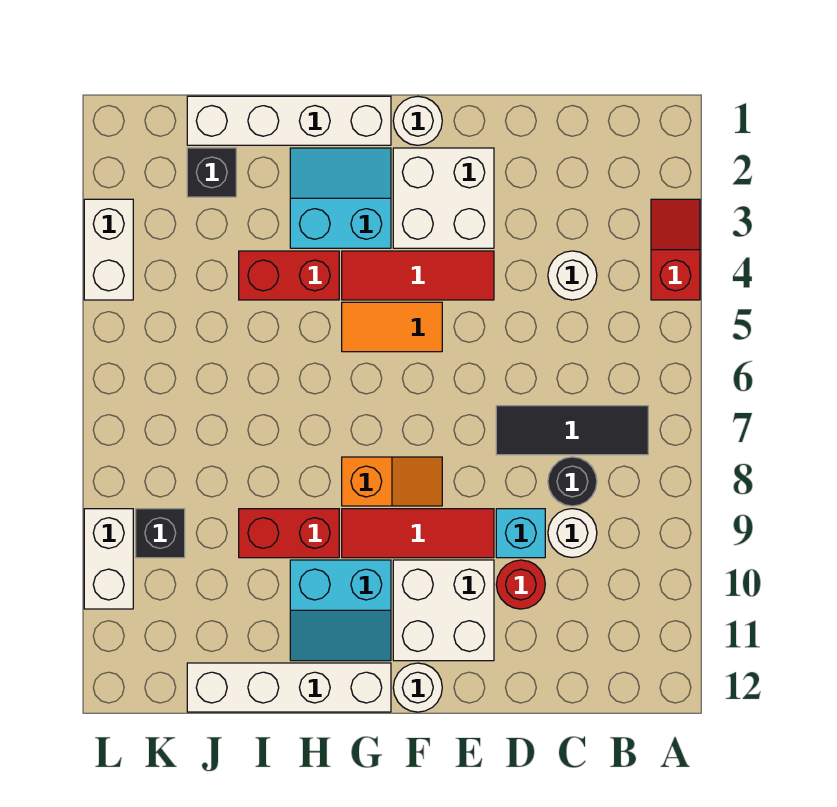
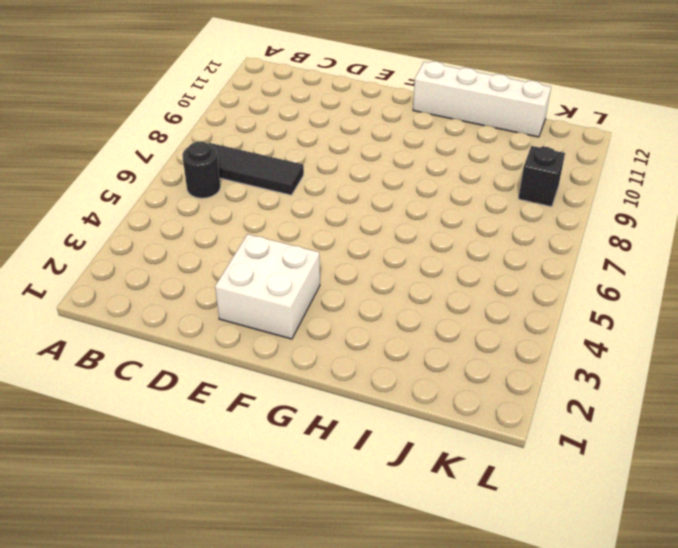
black round brick B6 level 1 -> black round brick C8 level 1
none -> red slope A3:A4 level 1 top 4
none -> white round brick C4 level 1
none -> white round brick C9 level 1

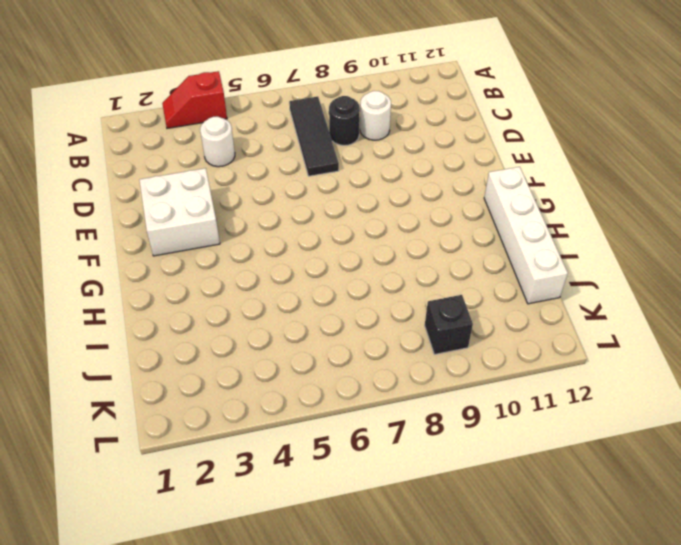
none -> cyan brick D9 level 1
none -> red round brick D10 level 1
none -> red tile E4:G4 level 1

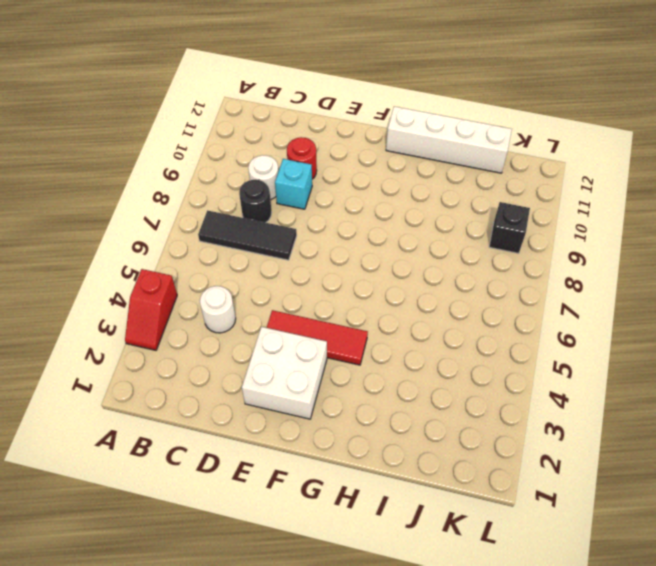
none -> red tile E9:G9 level 1
none -> white brick E10:F11 level 1
none -> white round brick F1 level 1

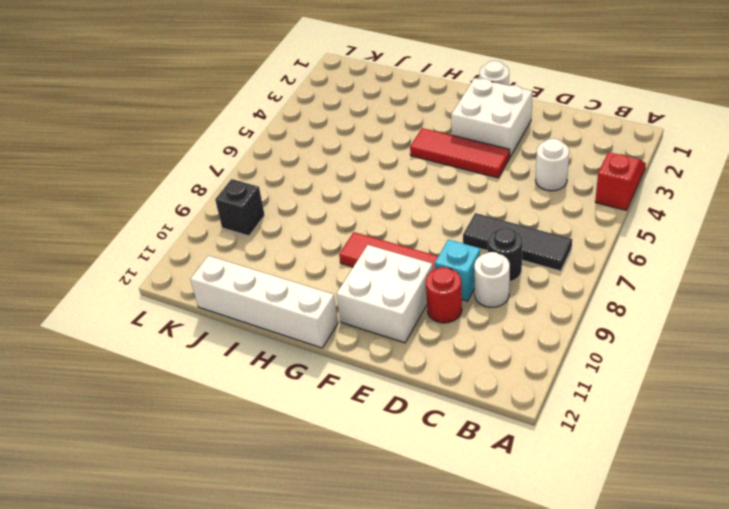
none -> orange tile F5:G5 level 1
none -> orange slope F8:G8 level 1 top G
none -> white round brick F12 level 1

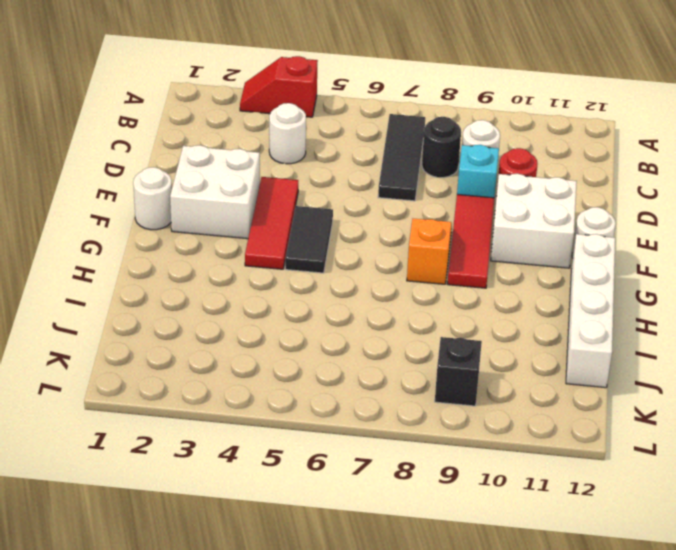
black tile F5:G5 level 1 -> orange tile F5:G5 level 1
none -> white brick G1:J1 level 1
none -> cyan slope G2:H3 level 1 top 3
none -> cyan slope G10:H11 level 1 top 10

